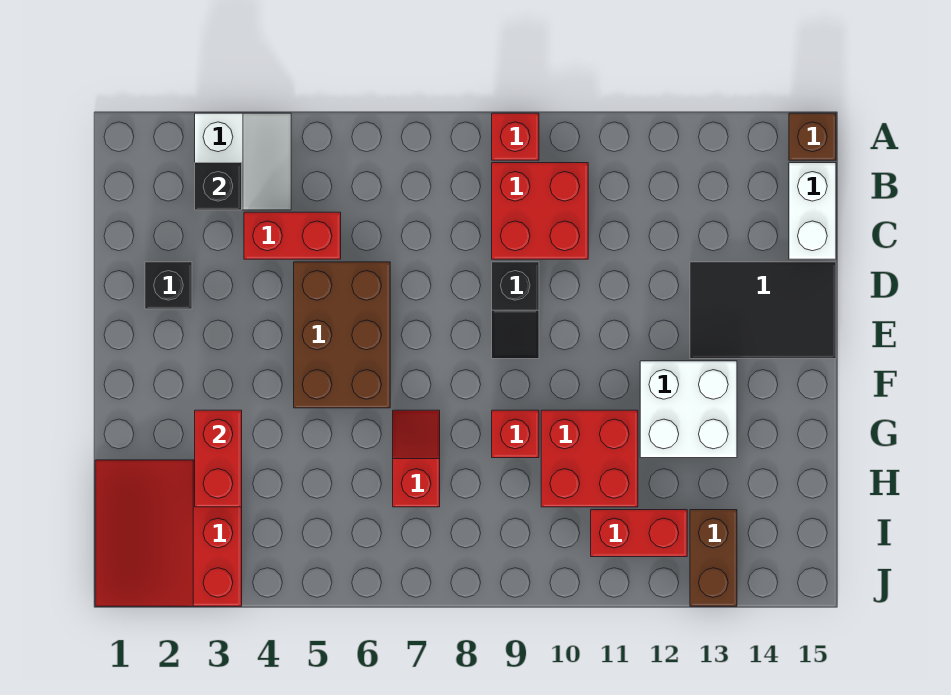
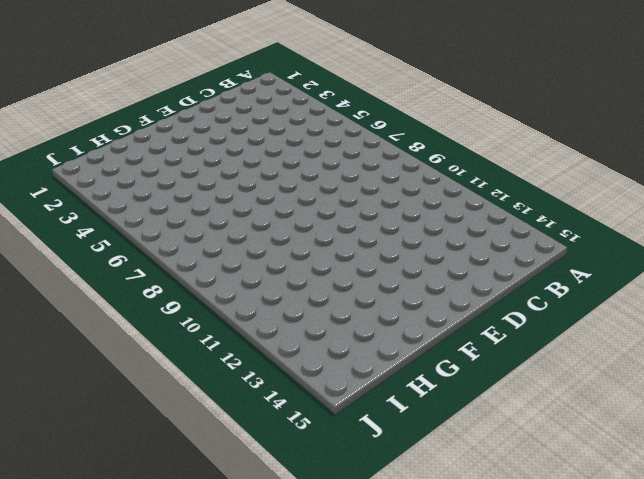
none -> white slope A3:B4 level 1 top 3
none -> red brick A9 level 1
none -> brown brick A15 level 1

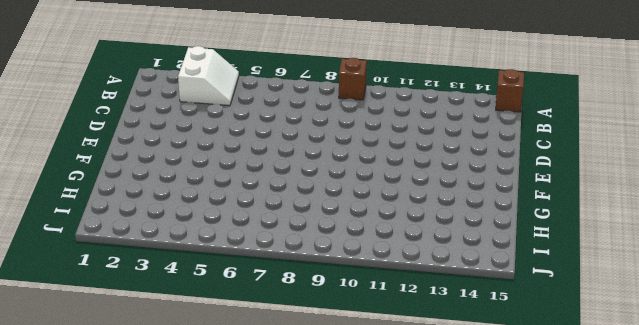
brown brick A9 level 1 -> red brick A9 level 1
none -> red brick B9:C10 level 1
none -> white brick B15:C15 level 1
none -> red brick C4:C5 level 1

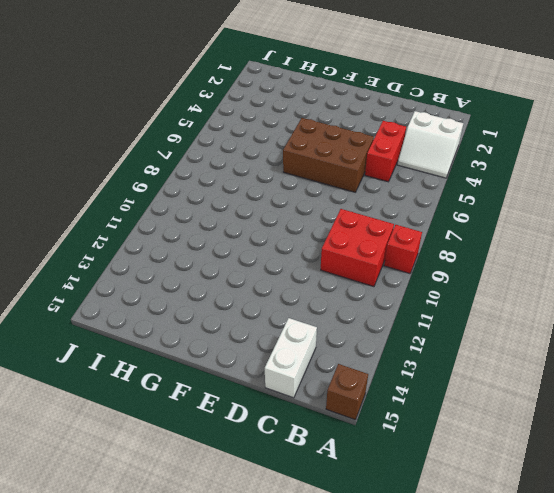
white brick C14:C15 level 1 -> white brick B15:C15 level 1
none -> black brick D2 level 1
none -> black slope D9:E9 level 1 top D
none -> black tile D13:E15 level 1

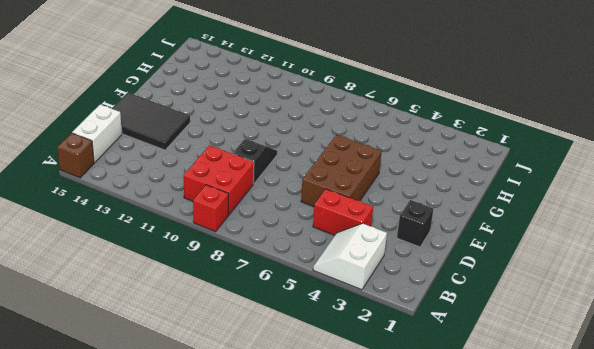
none -> white brick F12:G13 level 1
none -> red slope G7:H7 level 1 top H
none -> red brick G9 level 1

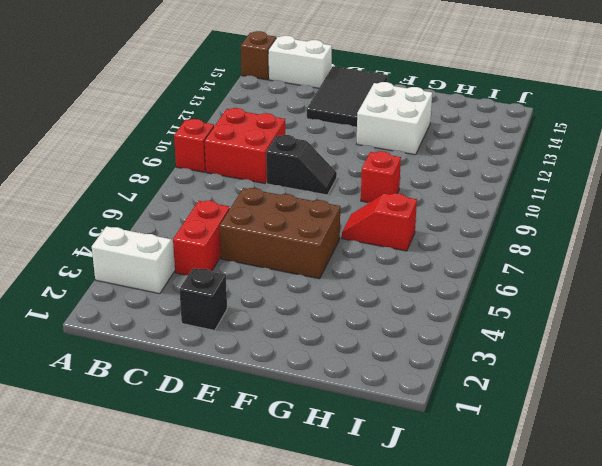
none -> red brick G10:H11 level 1
none -> red slope H1:J3 level 1 top 3
none -> red brick I11:I12 level 1

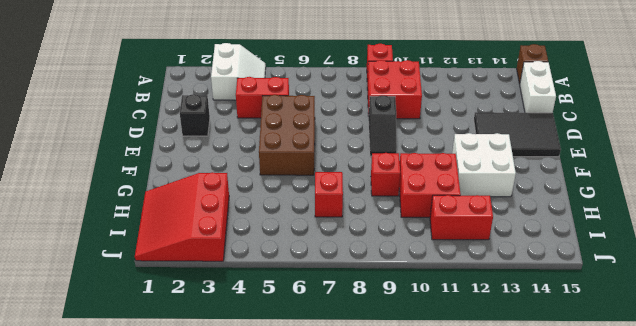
none -> brown brick I13:J13 level 1
none -> black brick B3 level 2
none -> red brick G3:H3 level 2

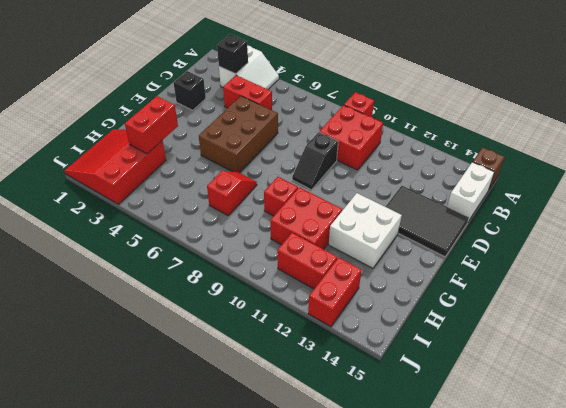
red brick I13:J13 level 1 -> brown brick I13:J13 level 1

